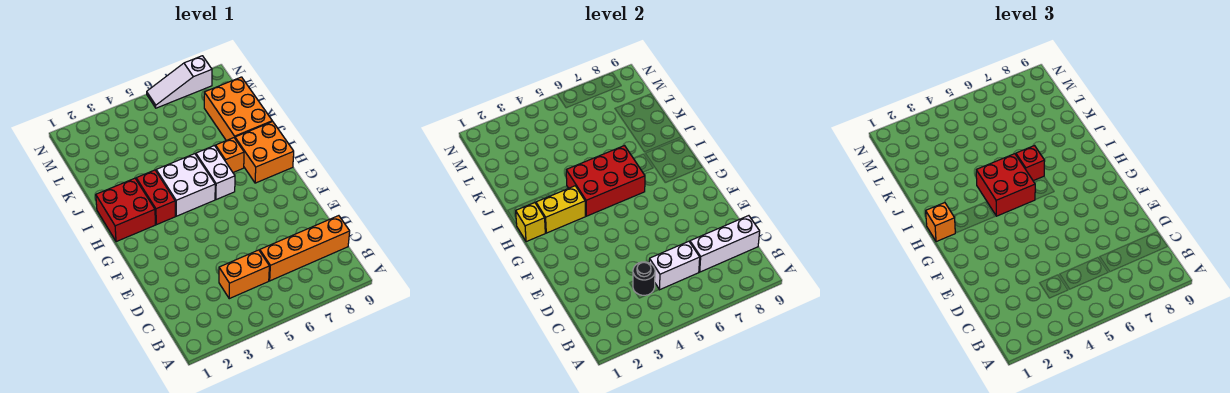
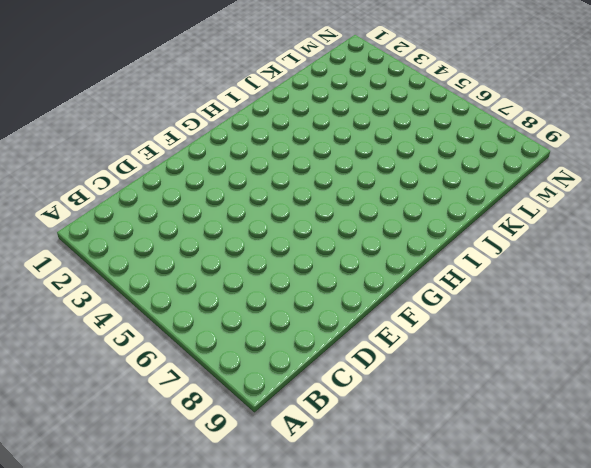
none -> orange brick C4:C5 level 1
none -> orange brick C6:C9 level 1
none -> red brick H1:I2 level 1

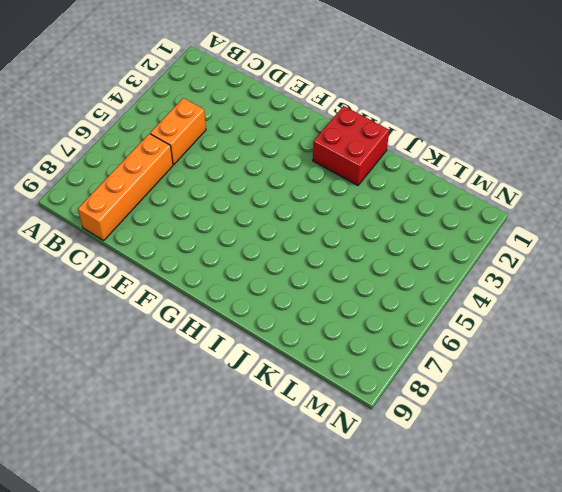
none -> red brick H3:I3 level 1
none -> white brick H4:I5 level 1
none -> white brick H6:I6 level 1

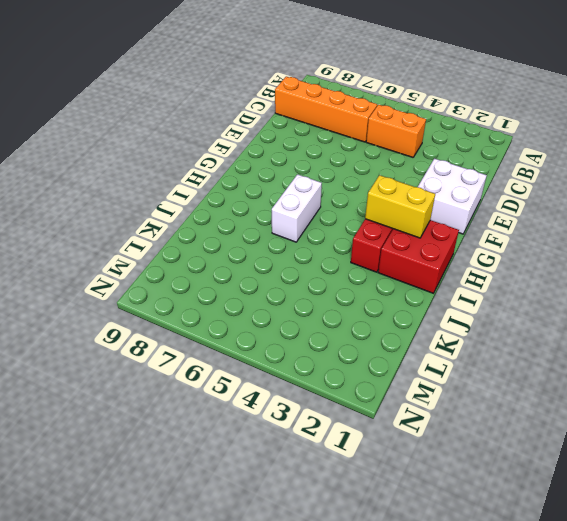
white brick E1:F2 level 1 -> white brick H4:I5 level 1
none -> orange brick H8:I9 level 1
none -> orange brick I7 level 1
none -> orange brick J8:L9 level 1

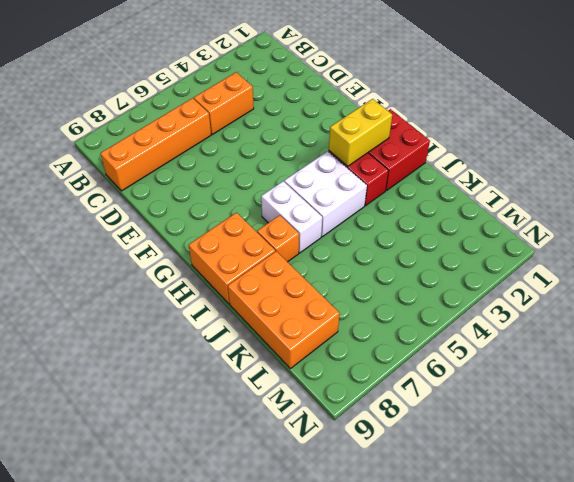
none -> white slope N6:N8 level 1 top 8
none -> black round brick C4 level 2
none -> white brick C5:C6 level 2

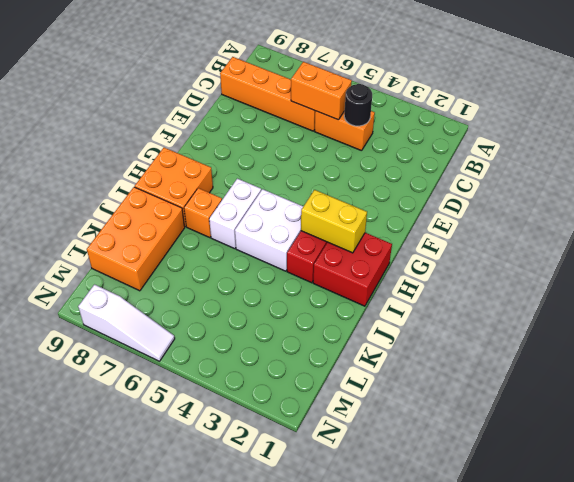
orange brick C5:C6 level 2 -> white brick C5:C6 level 2
none -> white brick C7:C9 level 2
none -> yellow brick H1 level 2
none -> red brick H4:I6 level 2

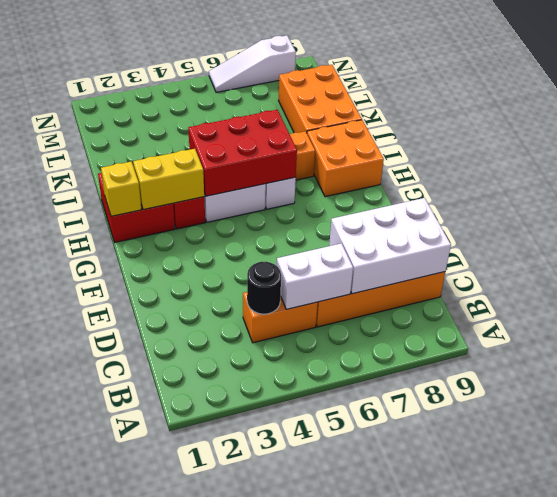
white brick C7:D9 level 2 -> white brick C7:C9 level 2
none -> orange brick H1 level 3
none -> red brick H4:I5 level 3
none -> red brick I6 level 3

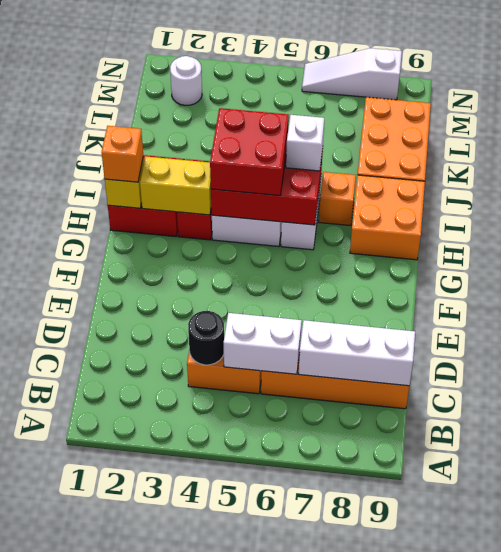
white brick I6 level 3 -> red brick I6 level 3
white round brick M2 level 1 -> none

